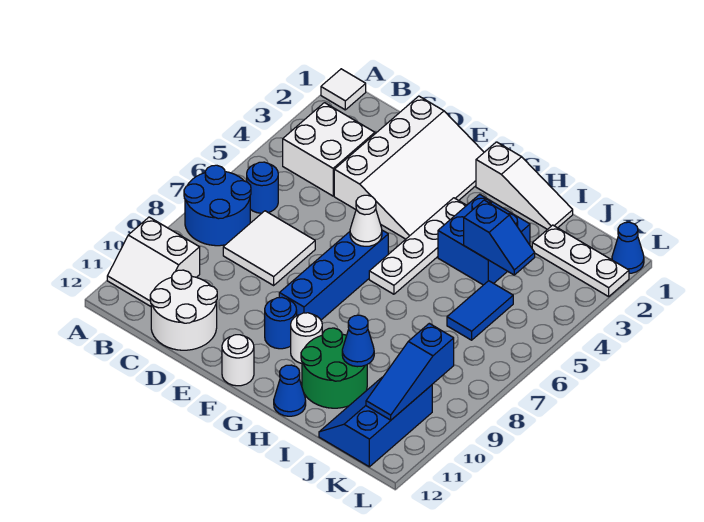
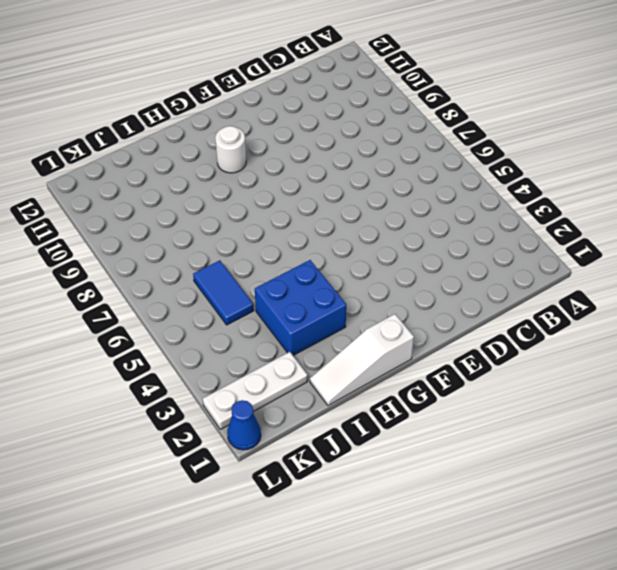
none -> white tile A1 level 1
none -> blue round brick A7:B8 level 1
none -> white slope A10:B11 level 1 top 10

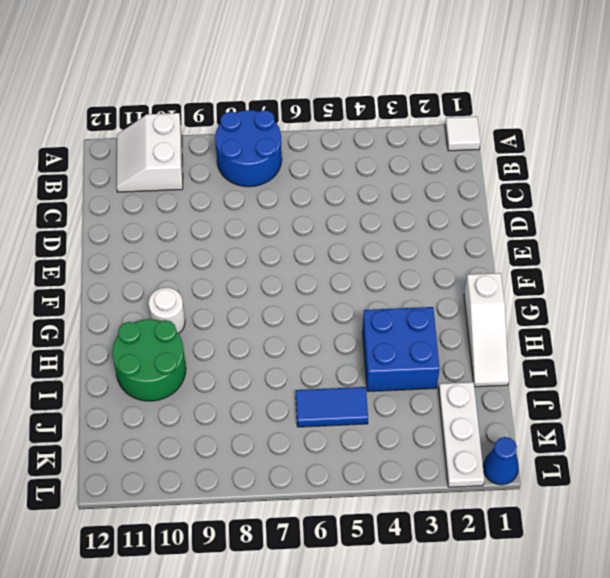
none -> white brick B3:C4 level 1
none -> blue round brick B6 level 1
none -> white tile C7:D8 level 1

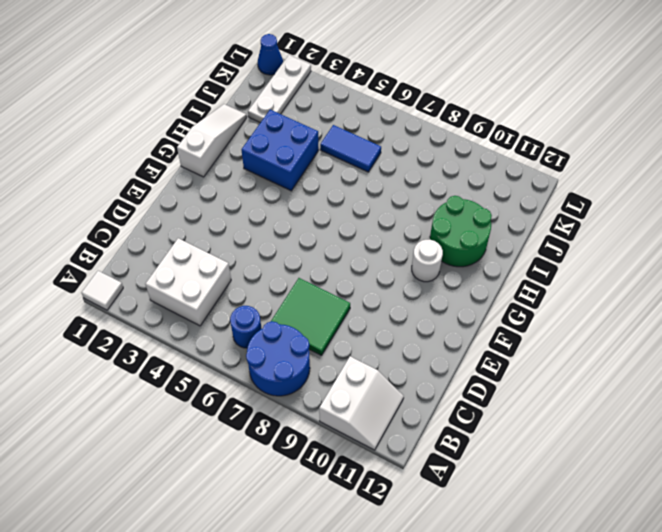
green tile C7:D8 level 1 -> white tile C7:D8 level 1
none -> white round brick C11:D12 level 1
none -> white slope D1:F4 level 1 top D
none -> blue brick F6:F9 level 1

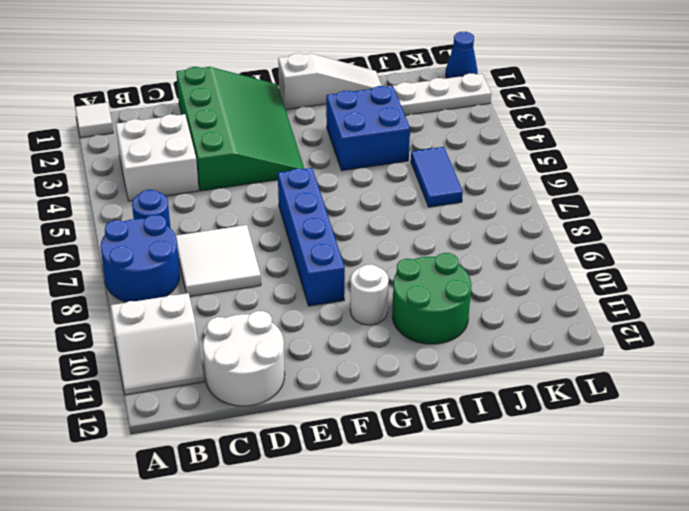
green slope D1:F4 level 1 top D -> white slope D1:F4 level 1 top D
none -> blue round brick F10 level 1
none -> white round brick F12 level 1
none -> white plate G3:G6 level 1

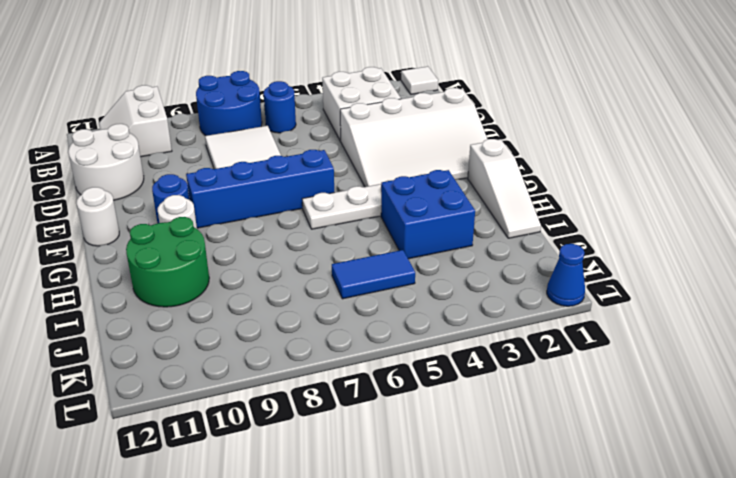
none -> blue cone H12 level 1
none -> white plate J2:L2 level 1
none -> blue slope J10:K12 level 1 top K

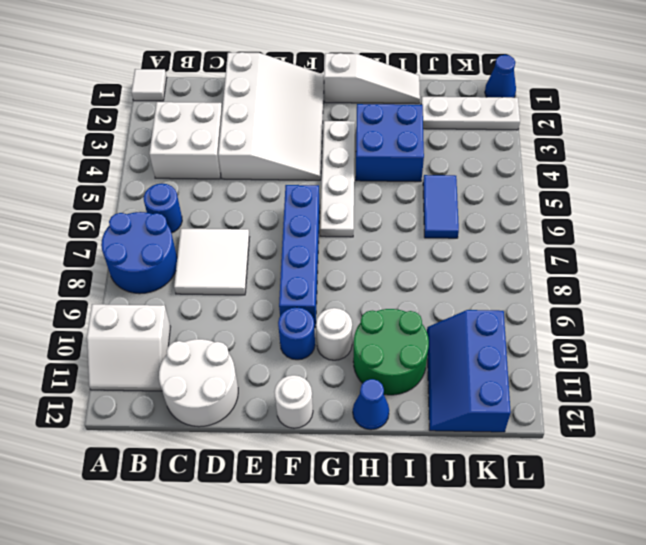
none -> white cone F6 level 2
none -> blue slope I4:J4 level 2 top I
none -> blue cone I10 level 2

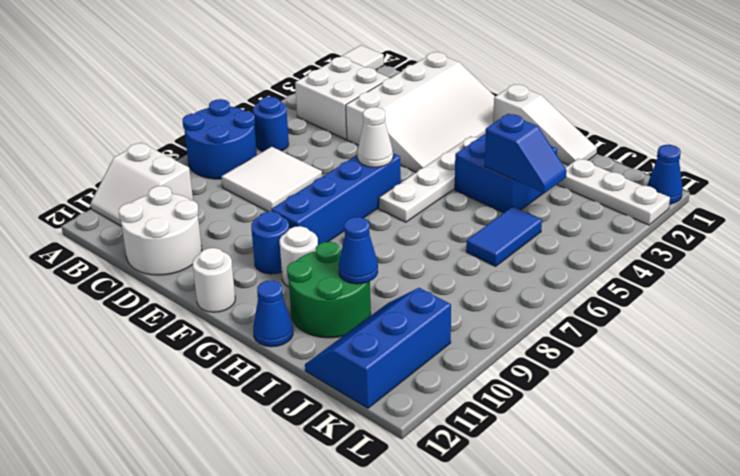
none -> blue slope K9:K11 level 2 top 9

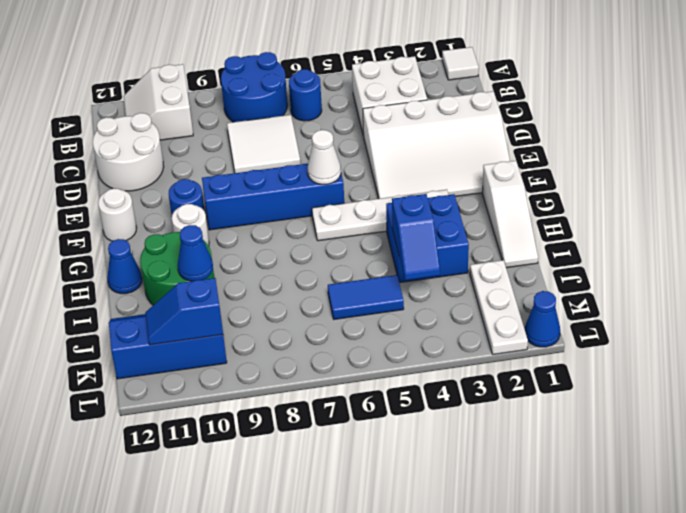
blue slope K10:K11 level 2 top 10 -> blue slope K9:K11 level 2 top 9

